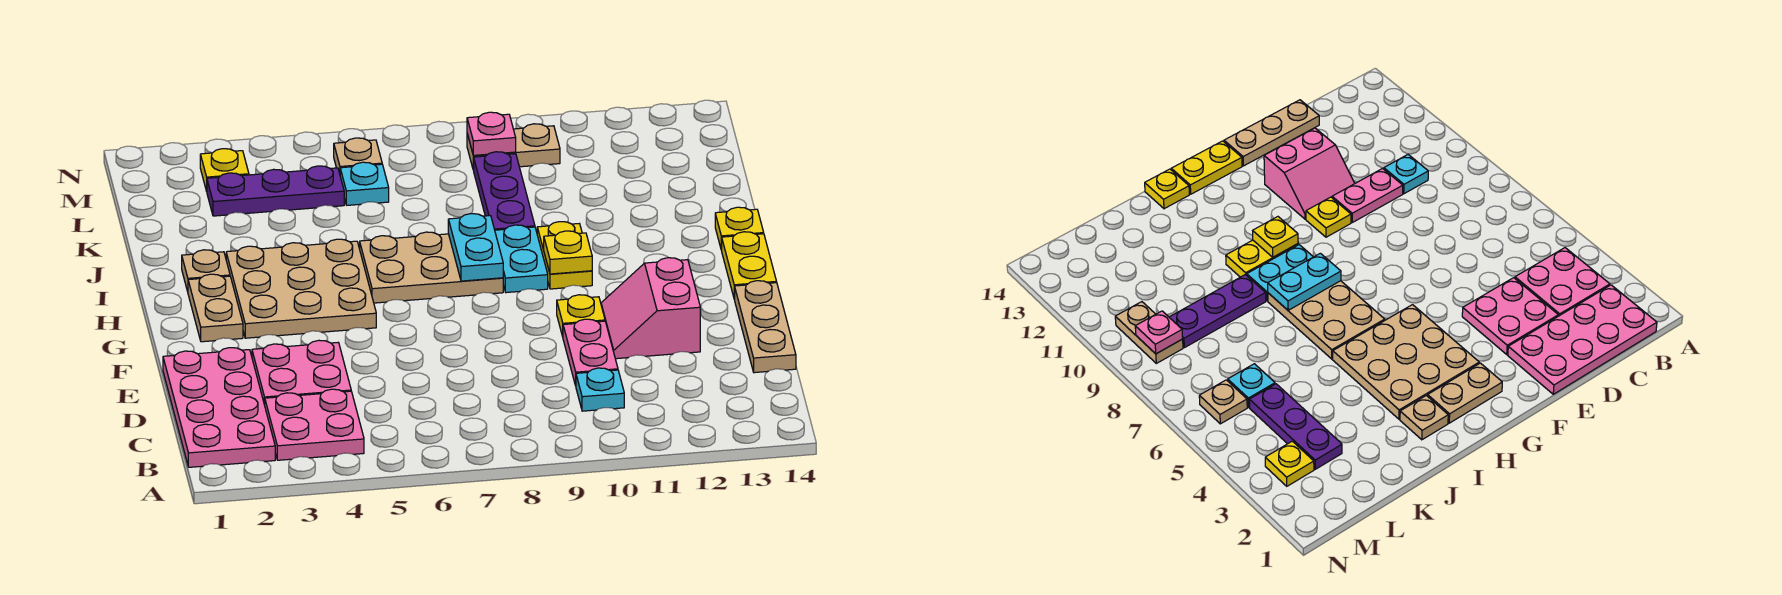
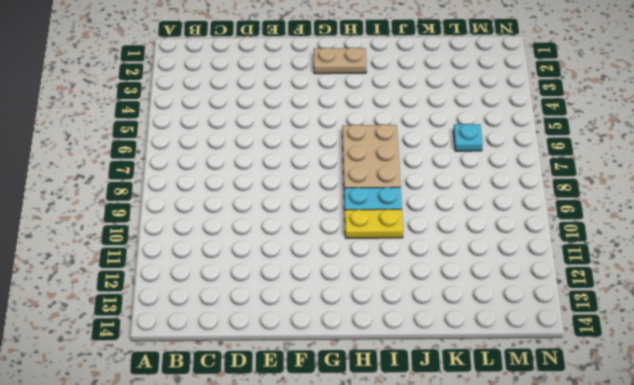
none -> pink plate B1:E2 level 1
none -> pink plate B3:C4 level 1
none -> cyan plate C10 level 1

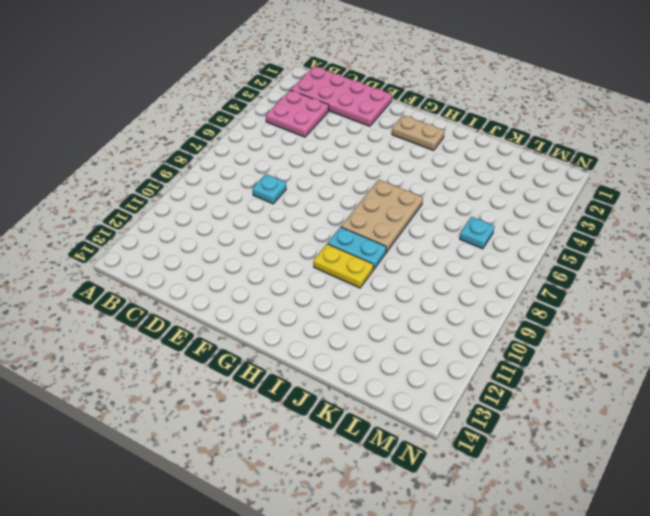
cyan plate D8 level 1 -> cyan plate C10 level 1
none -> pink plate D3:E4 level 1
none -> pink plate D10:E10 level 1
none -> tan plate D14:F14 level 1

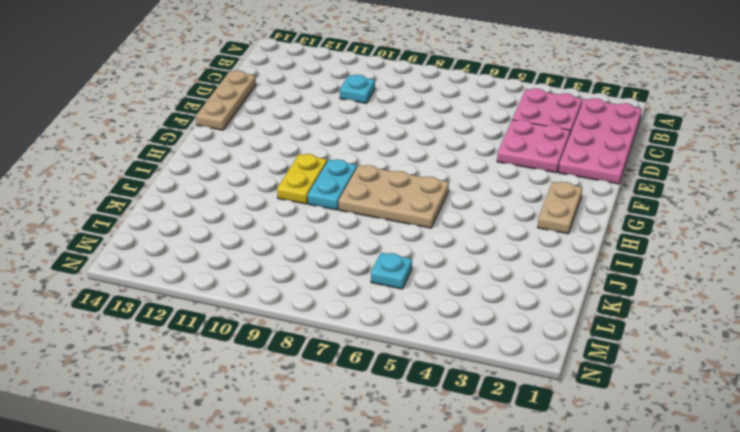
none -> pink plate D10:E10 level 1
none -> pink slope E11:F12 level 1 top 12
none -> yellow plate F10 level 1

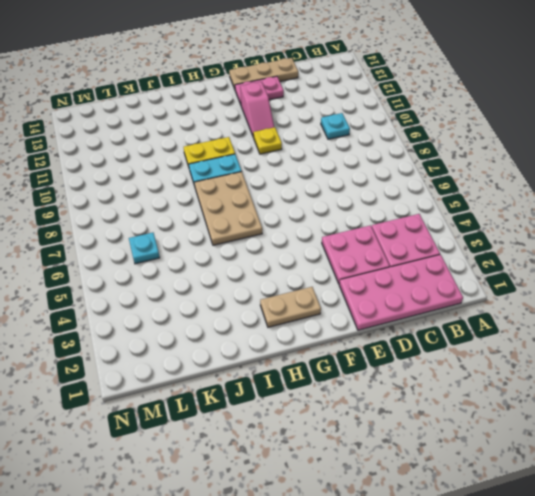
pink plate E13:F13 level 1 -> pink plate D10:E10 level 1
pink slope F11:F12 level 1 top 12 -> pink slope E11:F12 level 1 top 12
none -> tan plate G3:I5 level 1
none -> yellow plate G14:H14 level 1
none -> tan plate I2 level 1

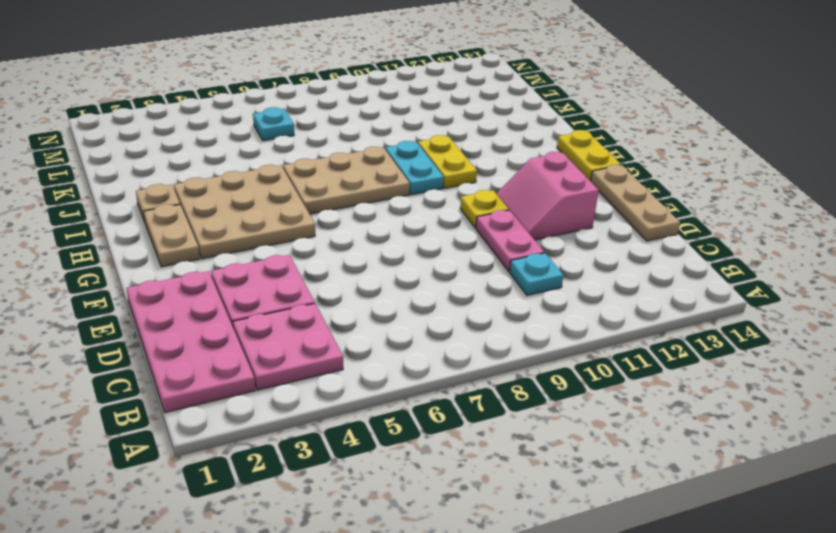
none -> yellow plate I14 level 1
none -> purple plate J9:L9 level 1
none -> purple plate L3:L5 level 1

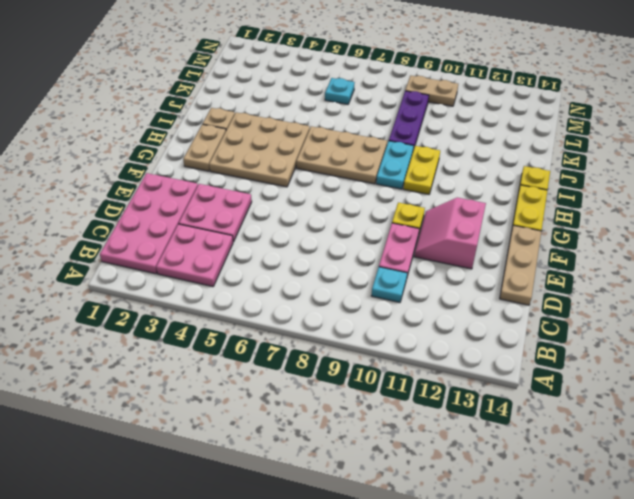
none -> purple plate L3:L5 level 1
none -> yellow plate M3 level 1
none -> tan plate M6 level 1

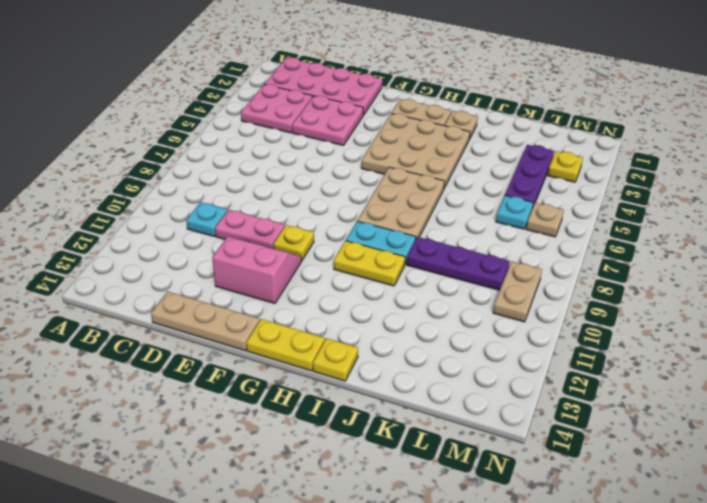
none -> cyan plate H8:I8 level 2
none -> yellow plate H10 level 2
none -> pink plate M9 level 2

